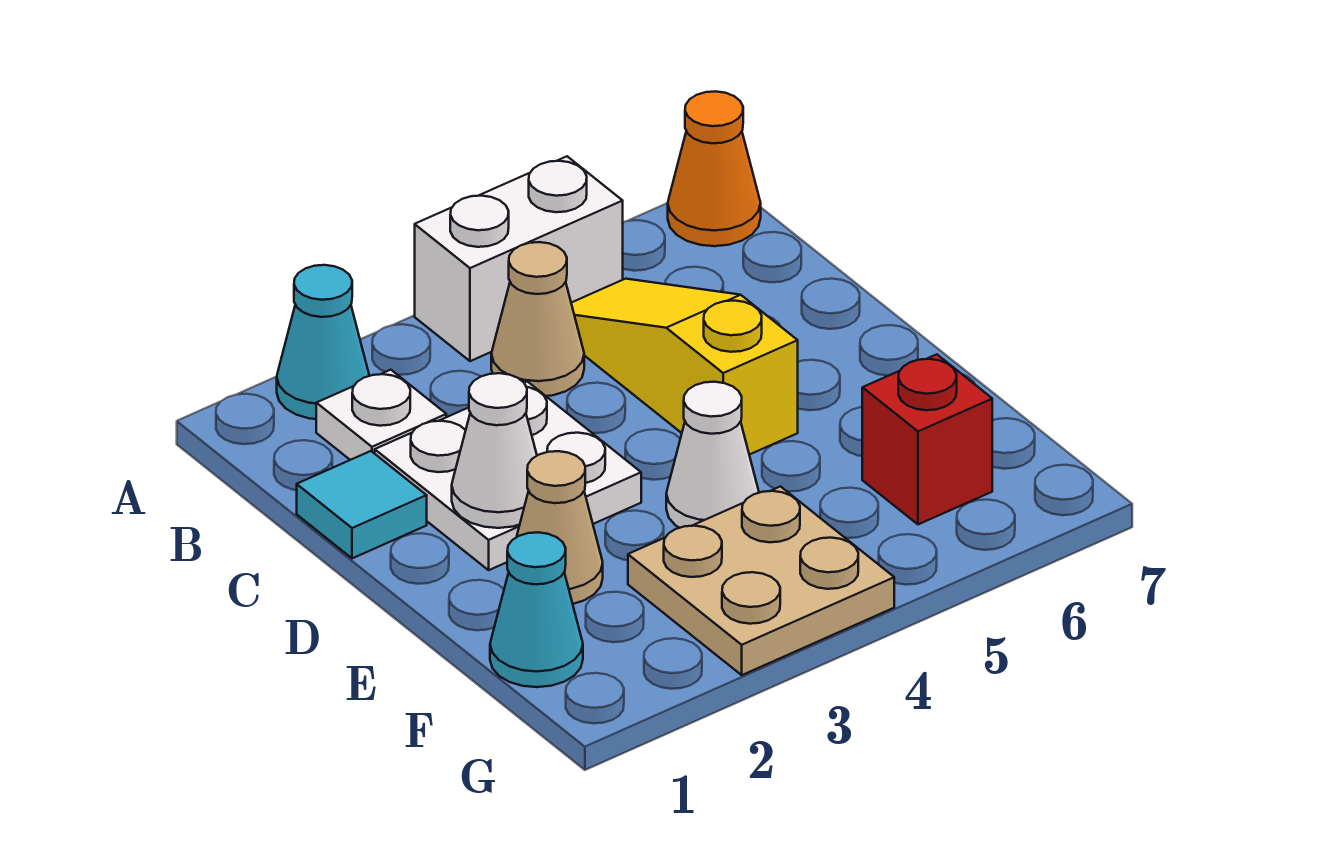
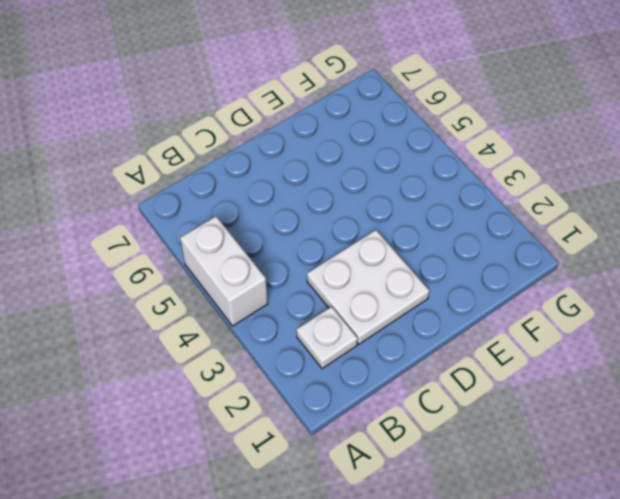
none -> cyan cone A2 level 1
none -> orange cone A7 level 1
none -> tan cone B4 level 1

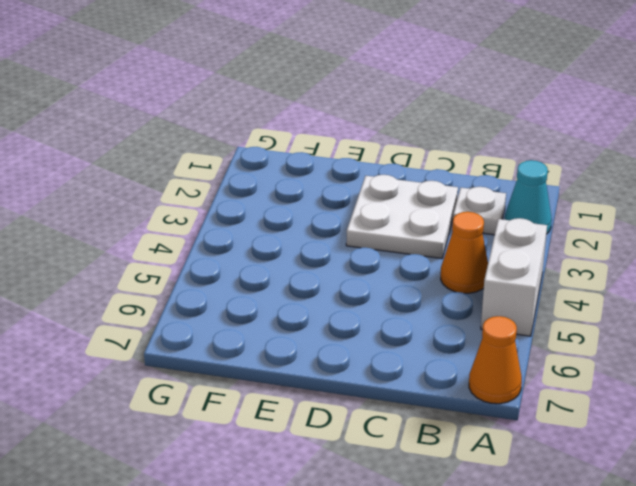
orange cone B4 level 1 -> tan cone B4 level 1
none -> yellow slope B5:D5 level 1 top D
none -> cyan tile C1 level 1
none -> tan cone E2 level 1

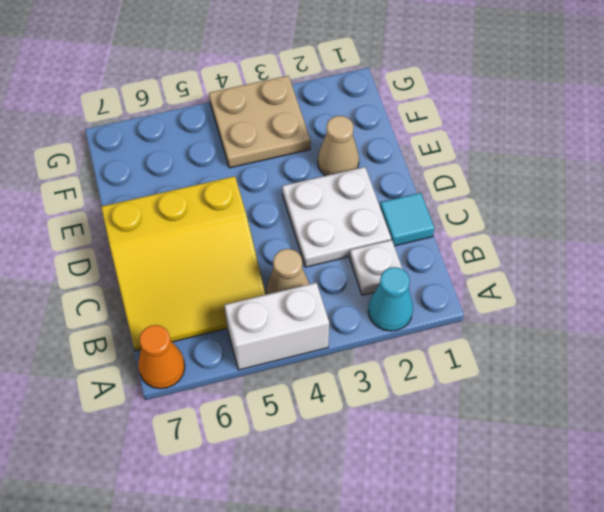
yellow slope B5:D7 level 1 top D -> yellow slope B5:D5 level 1 top D
none -> white cone E4 level 1
none -> cyan cone F1 level 1
none -> red brick F6 level 1

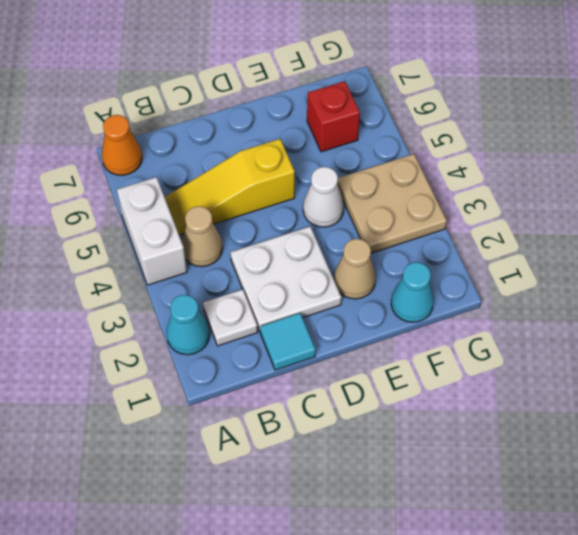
none -> white cone D2 level 2

